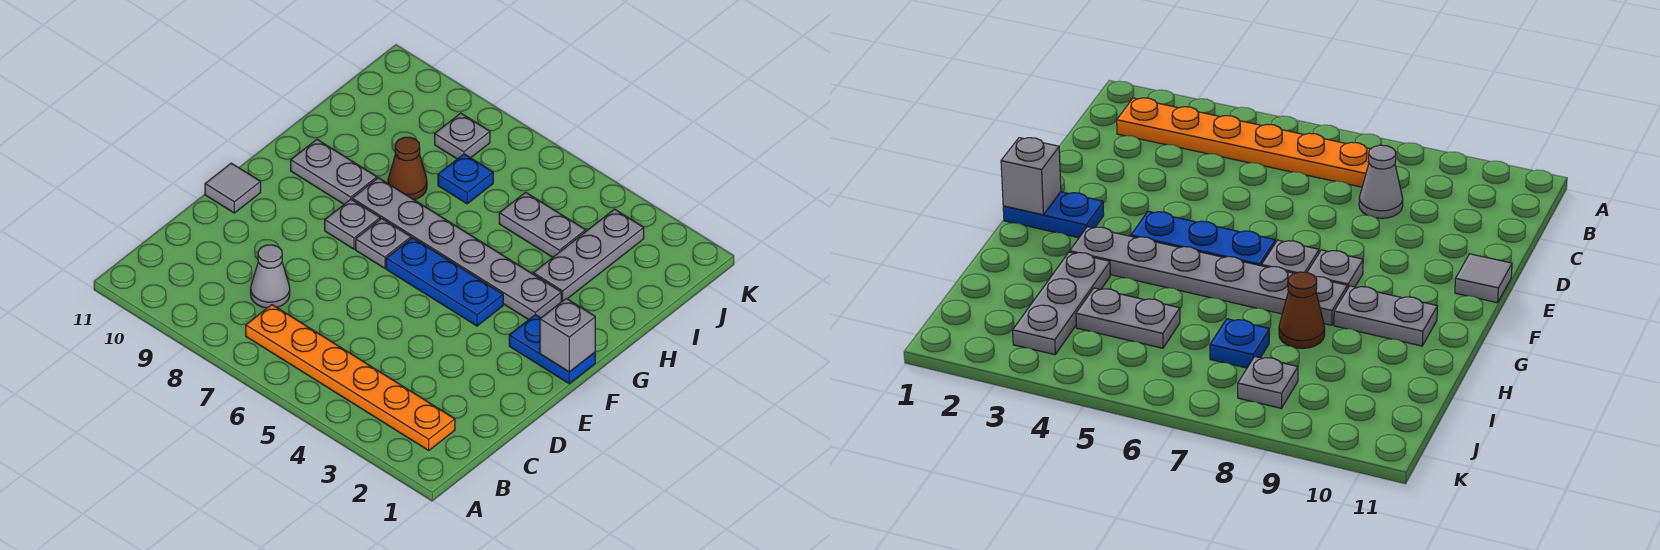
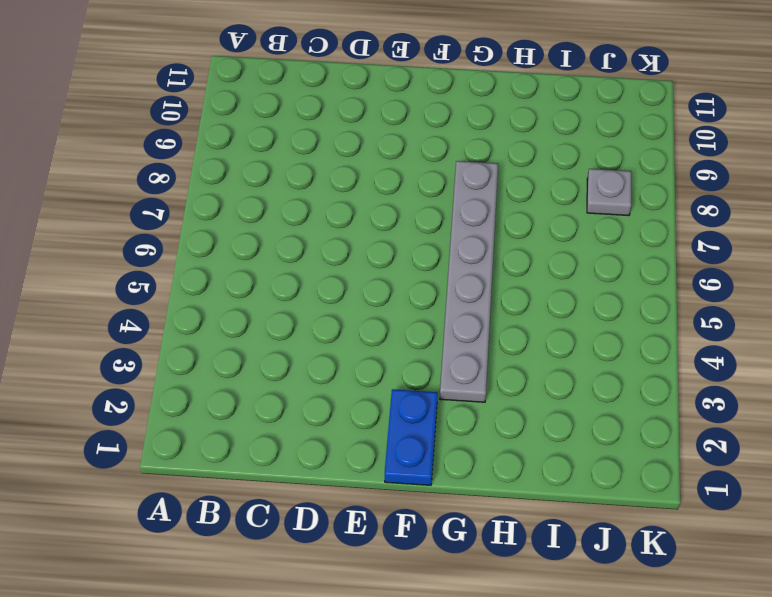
none -> orange plate B2:B7 level 1
none -> grey cone C8 level 1
none -> grey tile E11 level 1

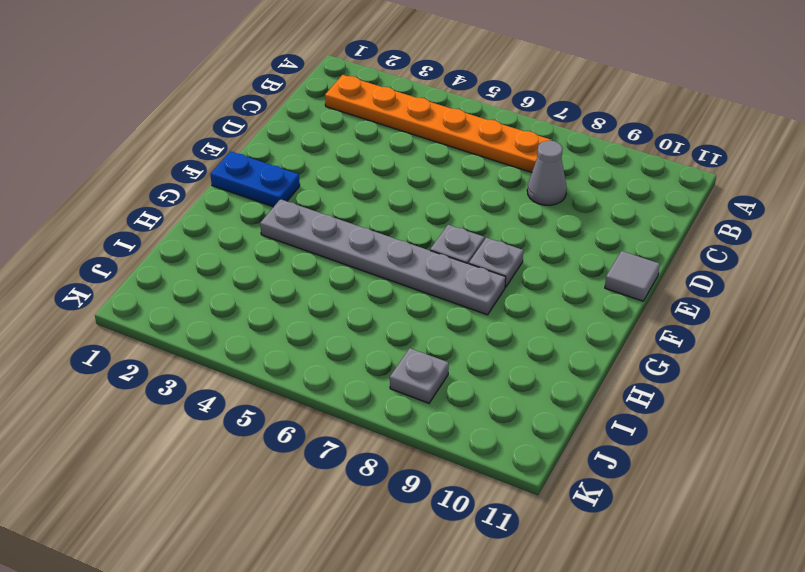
none -> blue plate F4:F6 level 1
none -> grey plate G9:G10 level 1
none -> grey plate H3:J3 level 1

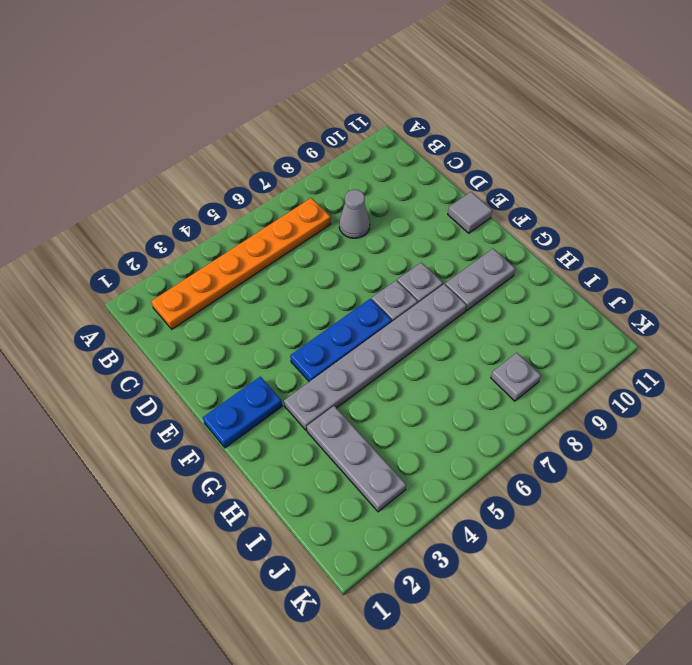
none -> brown cone H8 level 1
none -> grey plate I4:I5 level 1
none -> blue plate I7 level 1

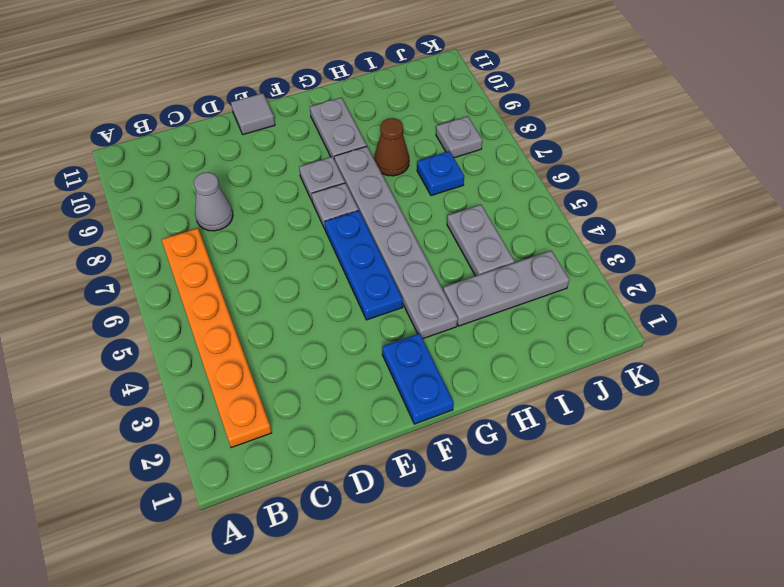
none -> grey brick F1 level 2

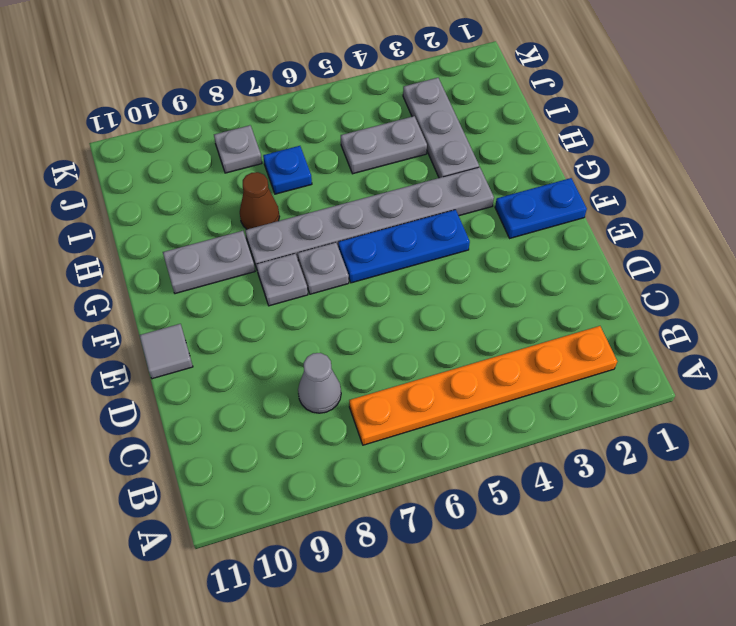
none -> grey brick F1 level 2

